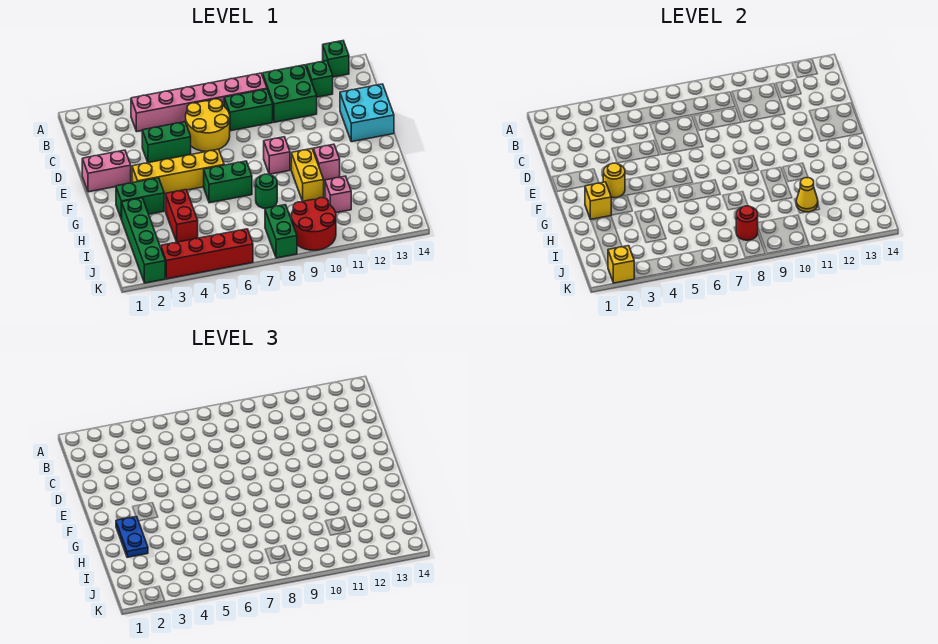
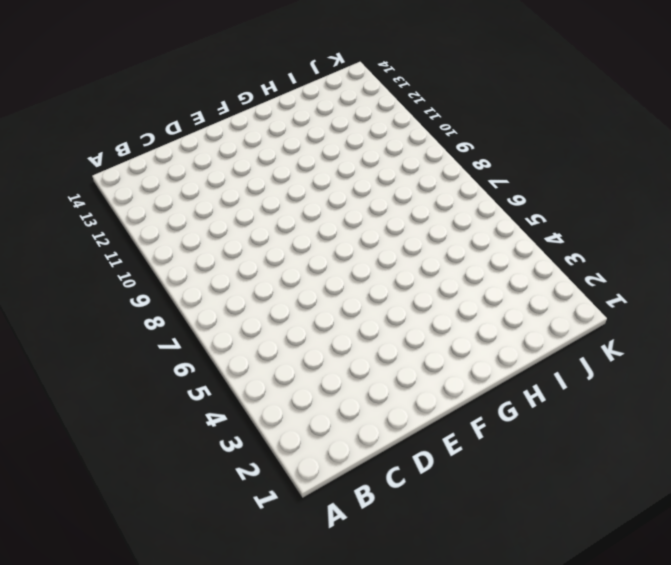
none -> green brick A13 level 1
none -> pink brick B4:B9 level 1
none -> green brick B10:C11 level 1

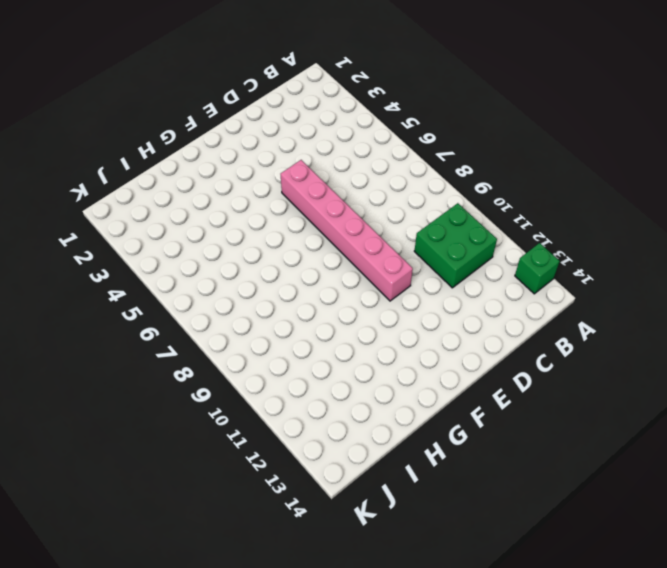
pink brick E5:E10 level 1 -> pink brick B4:B9 level 1
none -> green brick B12 level 1
none -> yellow round brick C6:D7 level 1
none -> green brick C8:C9 level 1

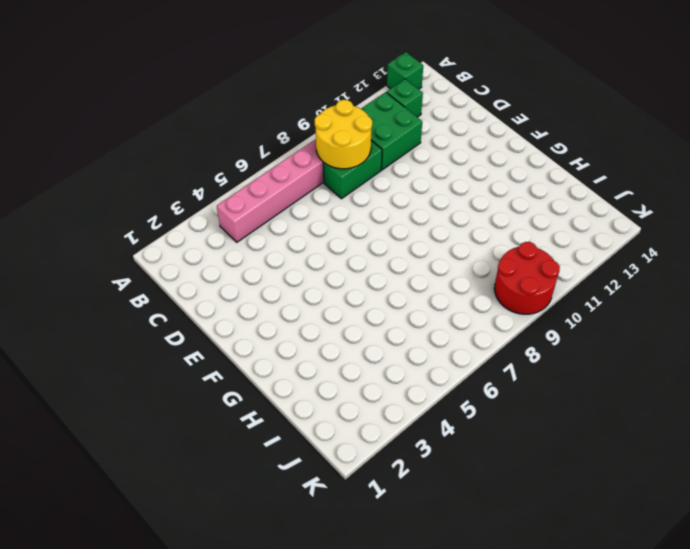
yellow round brick B8:C9 level 2 -> yellow round brick C6:D7 level 1
none -> green brick D4:D5 level 1
none -> cyan brick D13:E14 level 1
none -> pink brick E1:E2 level 1

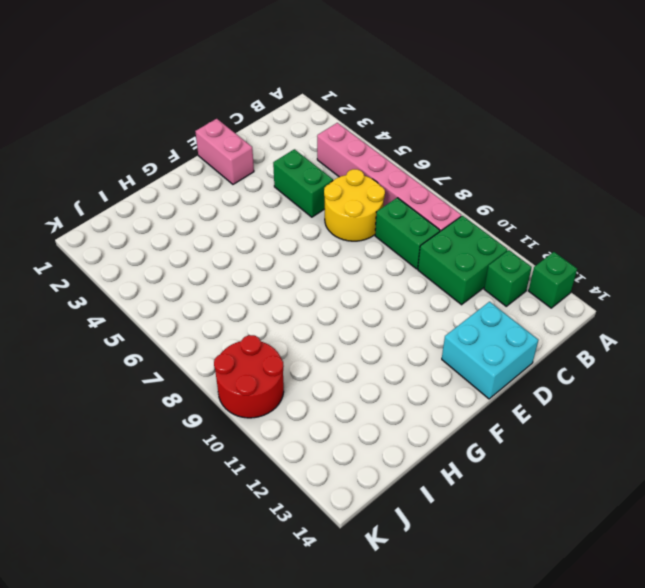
none -> yellow brick F3:F6 level 1
none -> pink brick F9 level 1
none -> green brick G2:G3 level 1

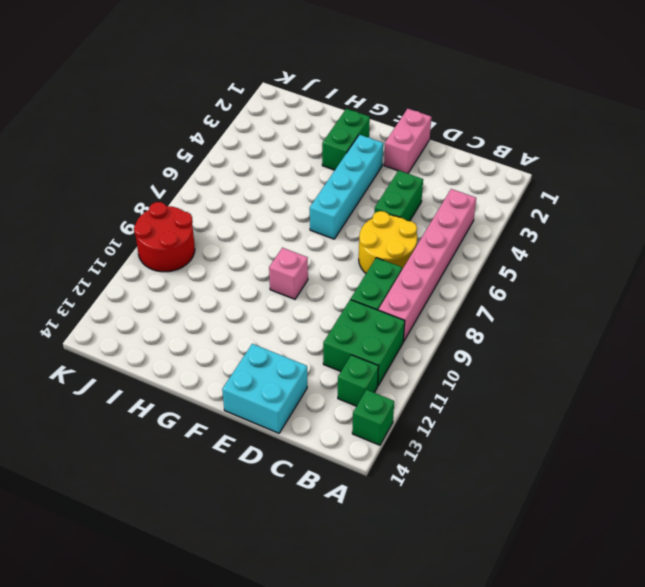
cyan brick F3:F6 level 1 -> yellow brick F3:F6 level 1
none -> green brick G6:G7 level 1
none -> yellow brick G10:H10 level 1
none -> pink brick G11 level 1

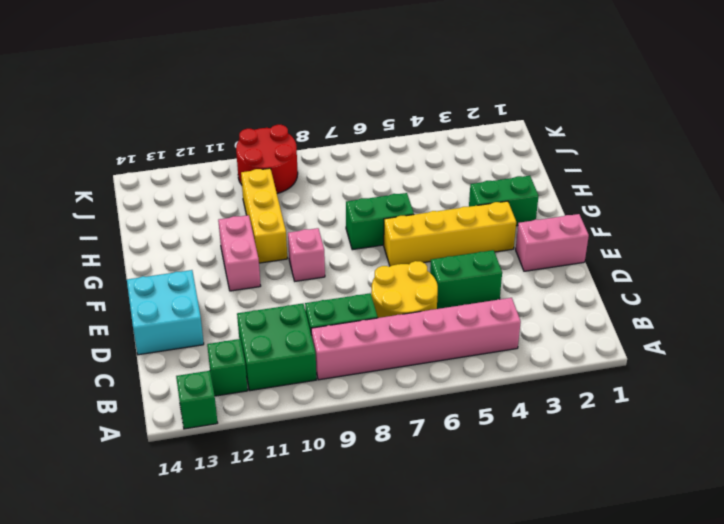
pink brick F11:G11 level 1 -> pink brick G11 level 1
yellow brick G10:I10 level 1 -> yellow brick G10:H10 level 1
none -> green brick H2:K2 level 1
none -> red brick H4:I4 level 1
none -> green round brick H8 level 1

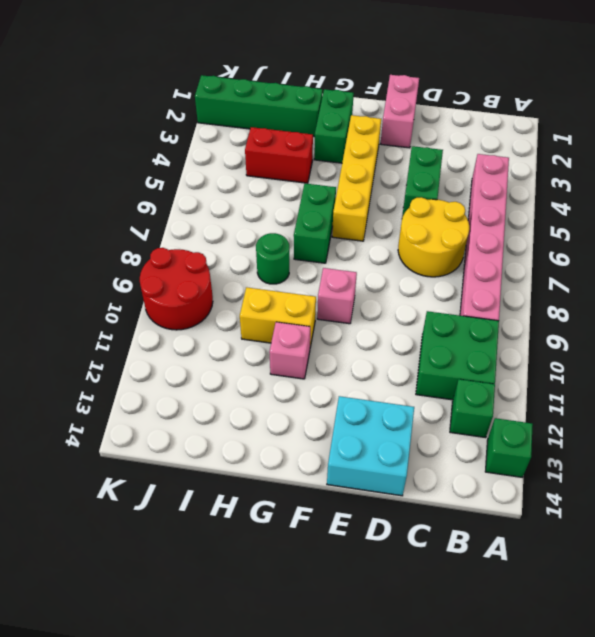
none -> green brick C8:C9 level 1
none -> pink brick I11 level 1
none -> green brick J8:K8 level 1

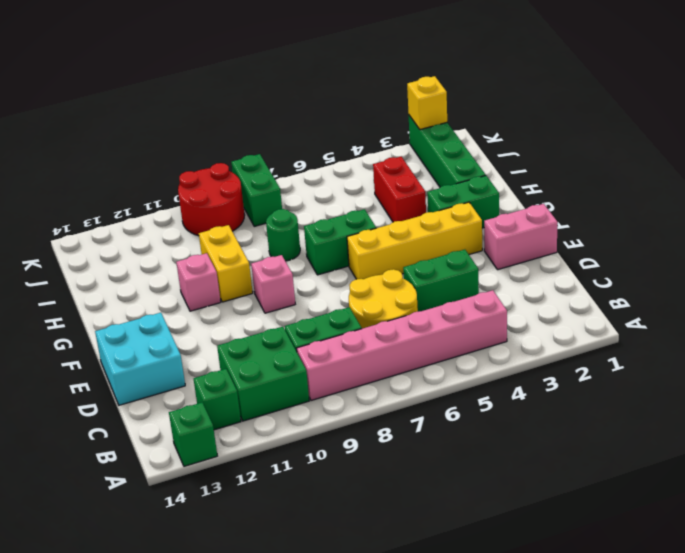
none -> pink brick I11 level 1
none -> red brick K3:K6 level 1
none -> yellow round brick F3 level 2

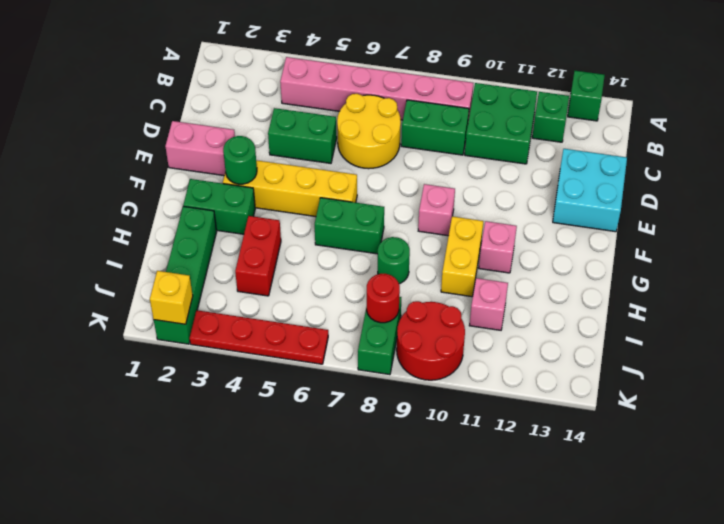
green round brick F3 level 2 -> yellow round brick F3 level 2
red plate K3:K6 level 1 -> red brick K3:K6 level 1
none -> yellow brick G2 level 2
none -> yellow cone I11 level 2
none -> blue plate G2:H2 level 3

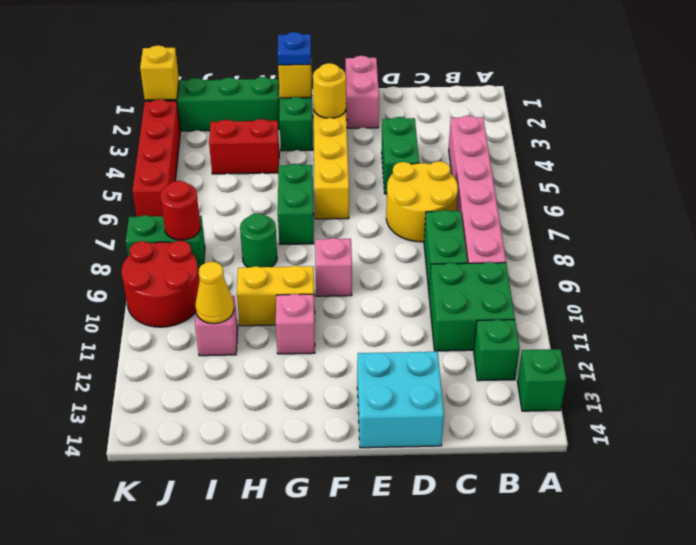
blue plate G2 level 3 -> blue plate G2:H2 level 3

